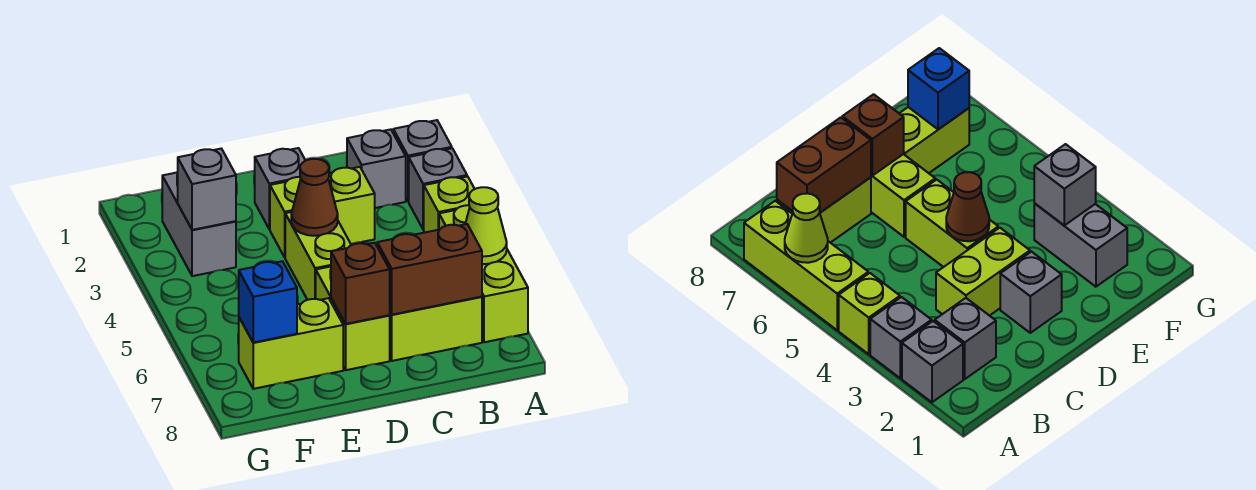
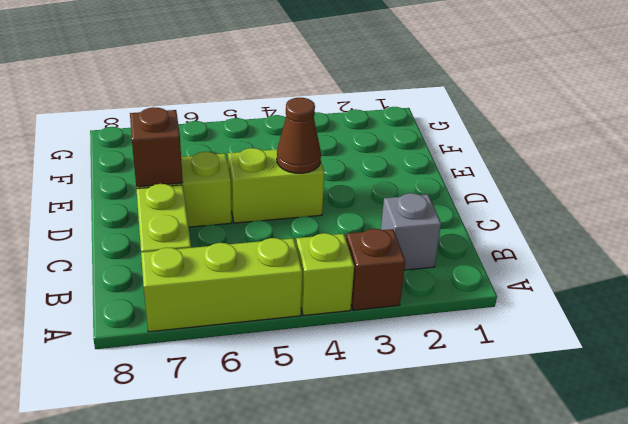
brown brick A3 level 1 -> grey brick A3 level 1
none -> grey brick A2 level 1
none -> lime brick C3:D3 level 1
none -> grey brick D2 level 1

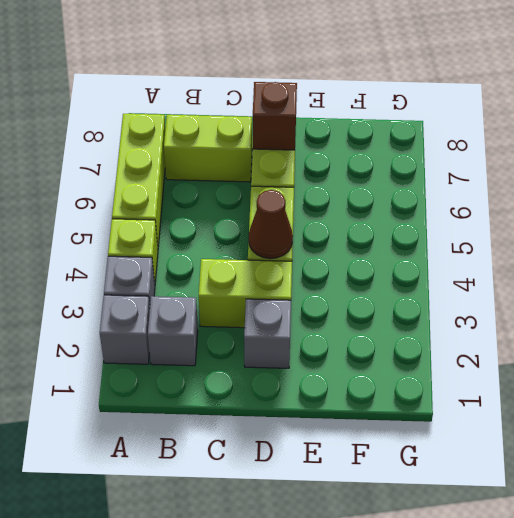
none -> lime brick E7:F7 level 1
none -> grey brick F2:F3 level 1
none -> lime cone A6 level 2

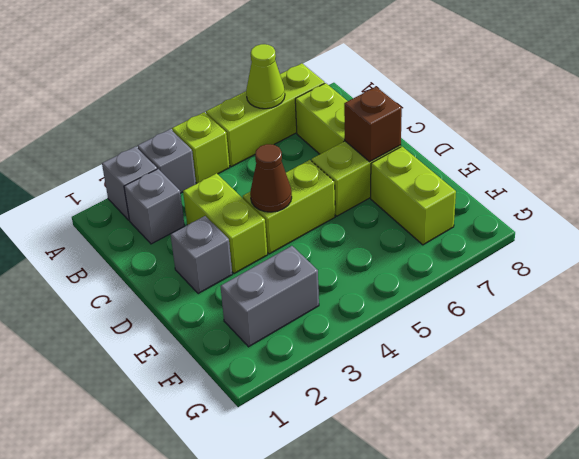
none -> brown brick B7:C7 level 2
none -> grey brick F3 level 2
none -> blue brick F7 level 2

